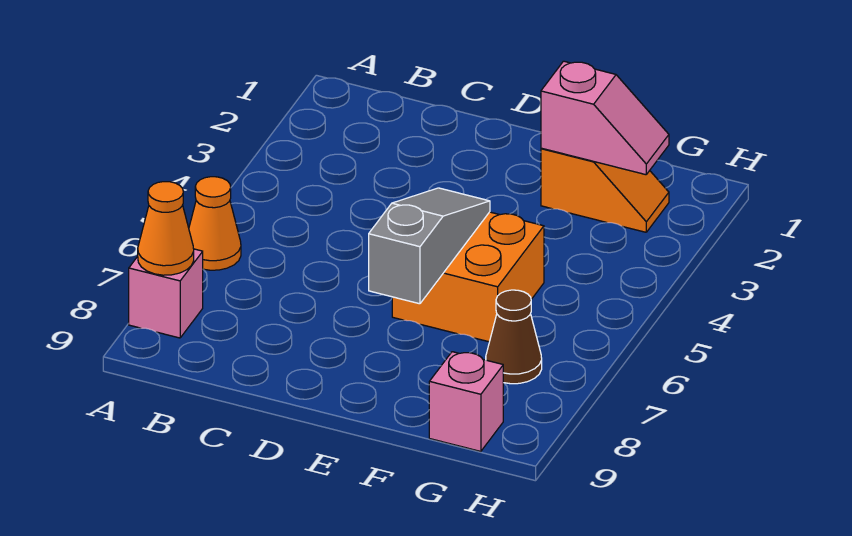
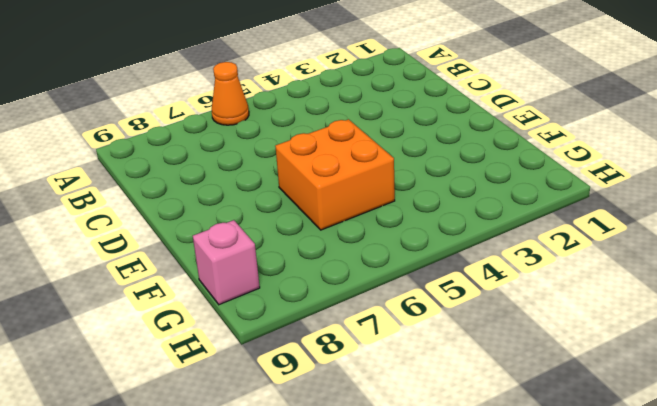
none -> pink brick A8 level 1
none -> orange slope F2:G2 level 1 top F

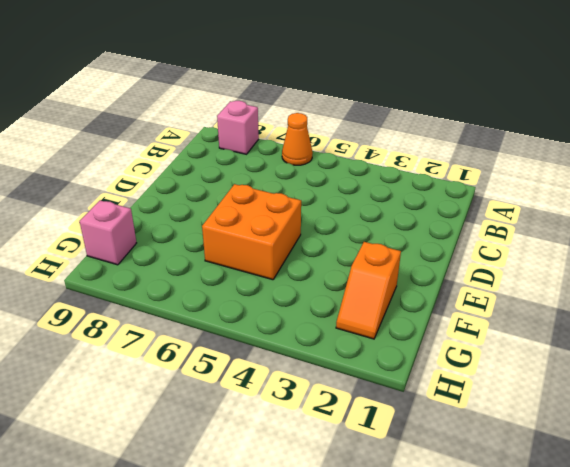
none -> brown cone G7 level 1
none -> orange cone A8 level 2

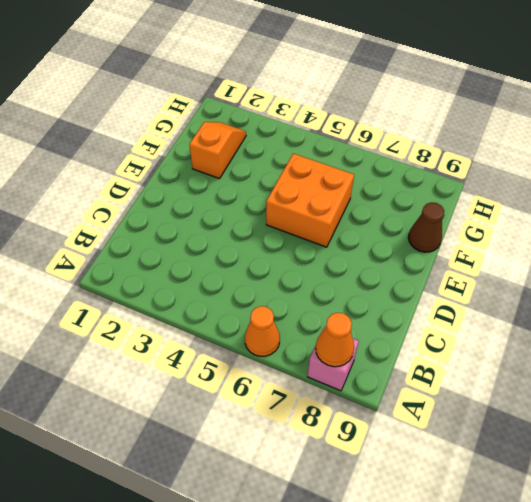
brown cone F9 level 1 -> brown cone G7 level 1
none -> pink brick G9 level 1
none -> grey slope E5:E7 level 2 top 7

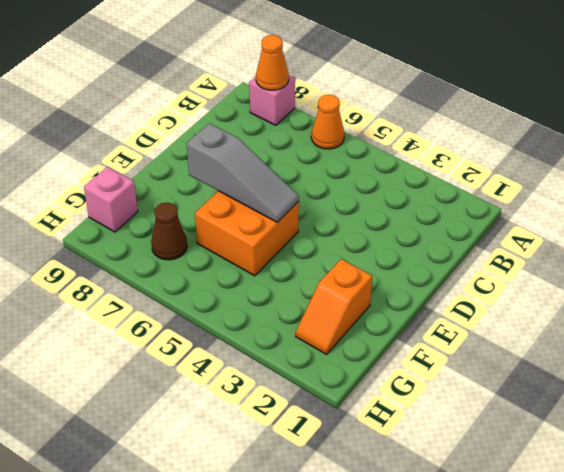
none -> pink slope F2:G2 level 2 top F

